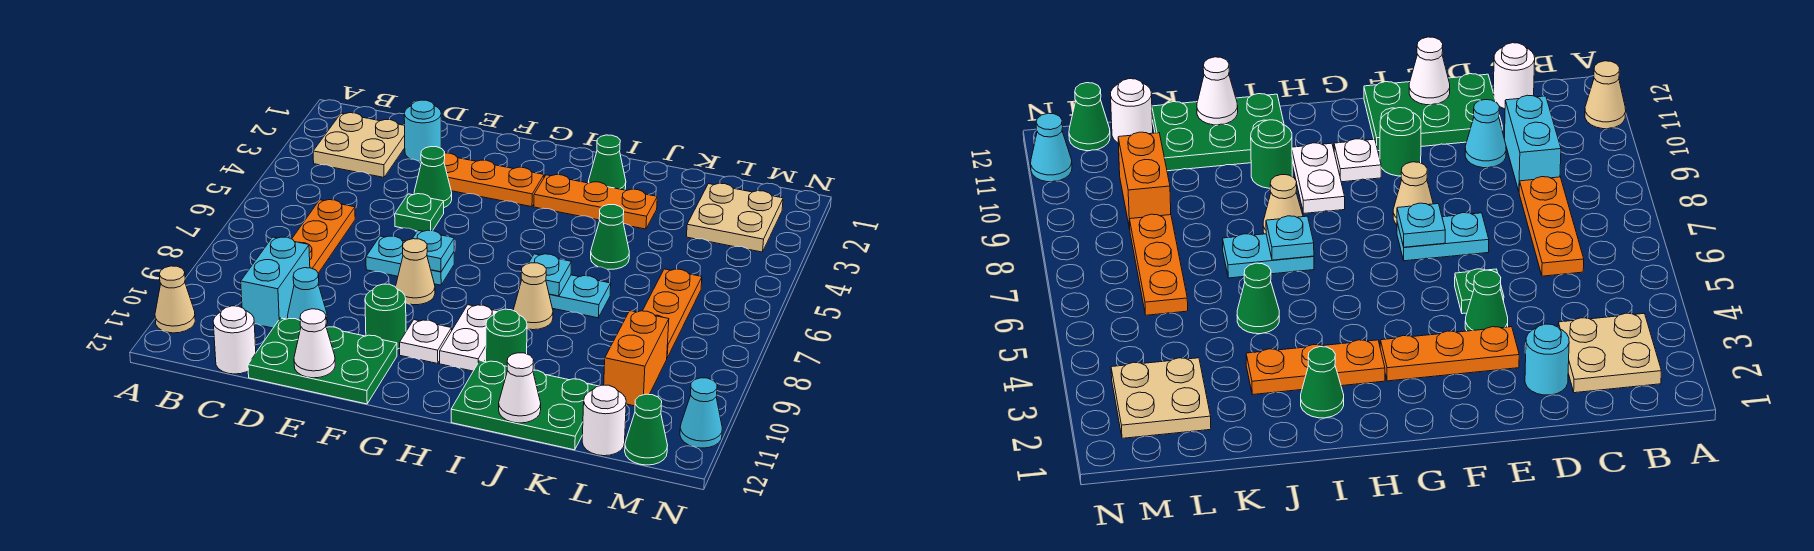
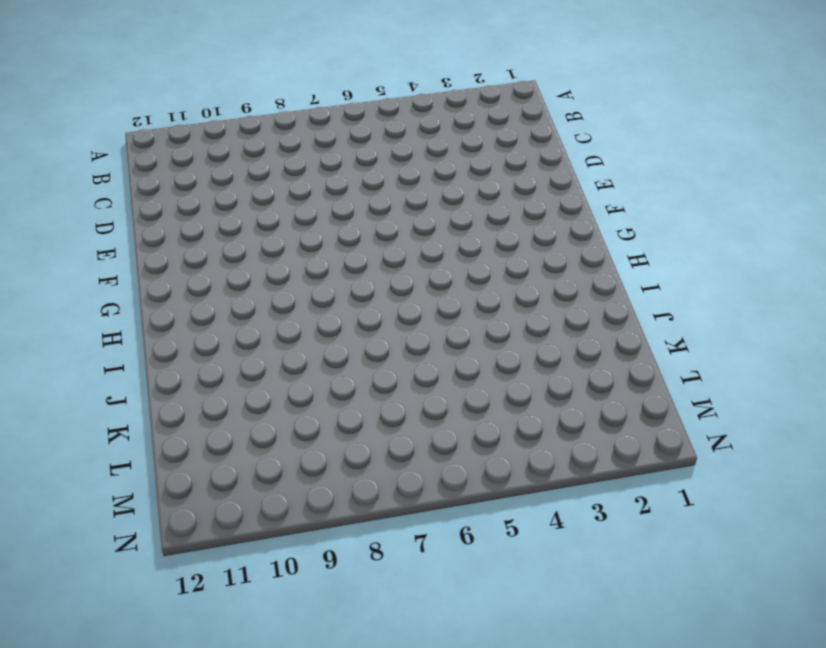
none -> tan cone A11 level 1
none -> tan plate B2:C3 level 1
none -> orange plate C6:C8 level 1
none -> cyan brick C9:C10 level 1

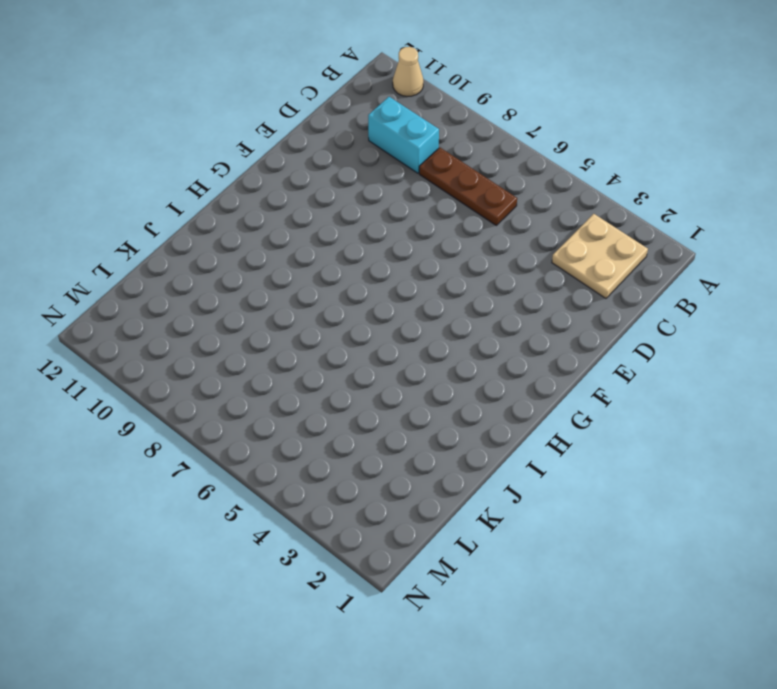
brown plate C6:C8 level 1 -> orange plate C6:C8 level 1
none -> white round brick C12 level 1
none -> cyan round brick D2 level 1
none -> cyan cone D10 level 1
none -> green plate D11:F12 level 1

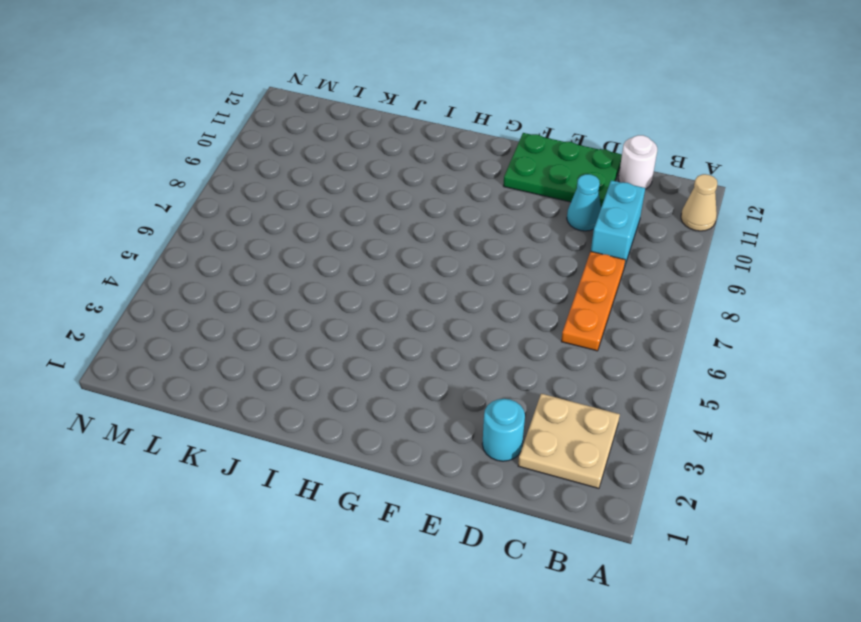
none -> orange plate E3:G3 level 1
none -> green cone E4 level 1
none -> green plate E5 level 1
none -> cyan plate E7:F7 level 1

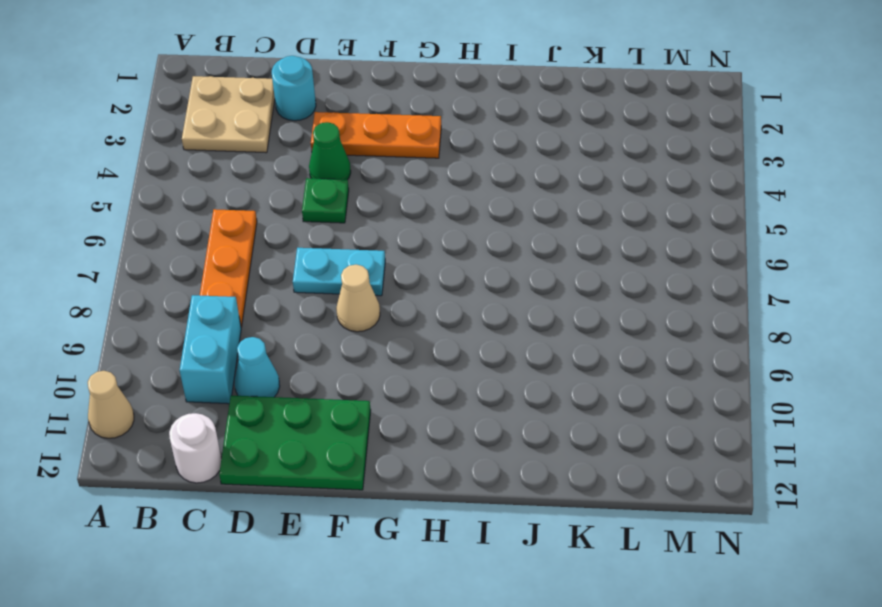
none -> green round brick F10 level 1
none -> white plate G10 level 1
none -> orange plate H3:J3 level 1
none -> white plate H9:H10 level 1

